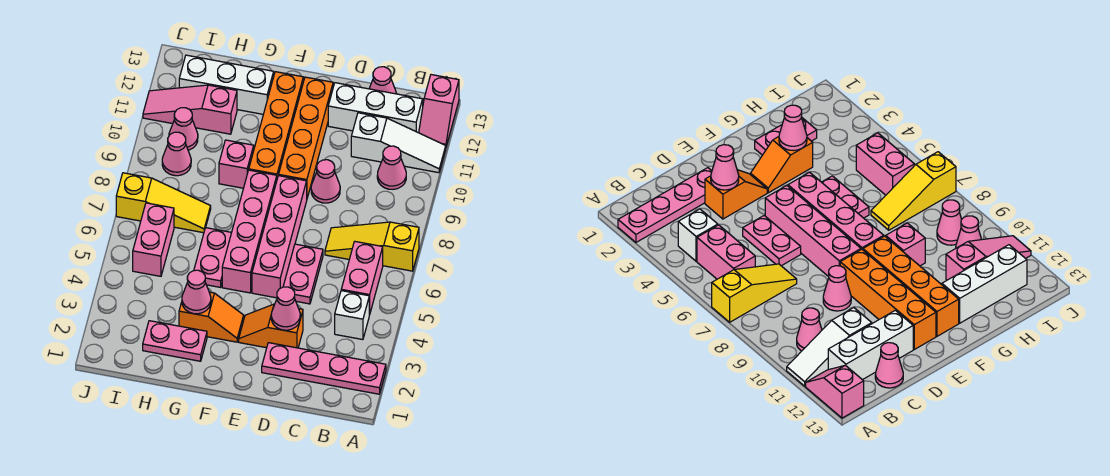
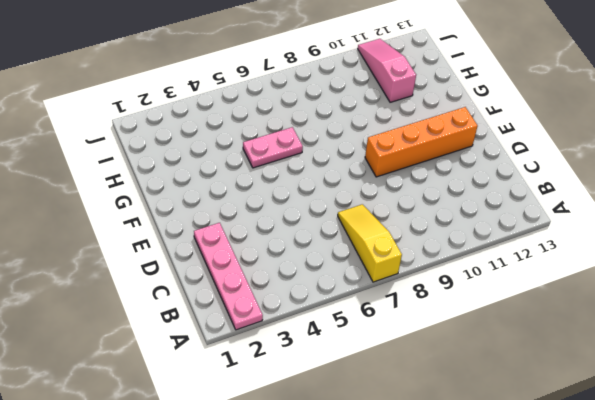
none -> white slope A11:C11 level 1 top C
none -> pink slope A12:A13 level 1 top 13
none -> white brick B4 level 1

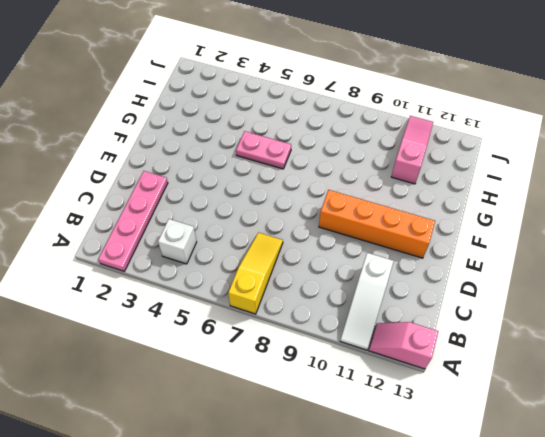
none -> pink brick B5:B6 level 1
none -> pink cone B10 level 1
none -> white brick B12:D12 level 1

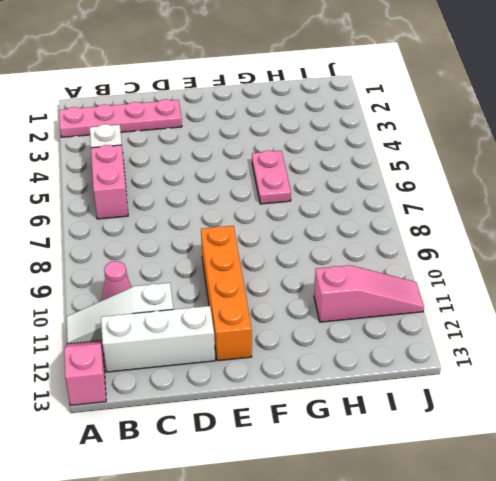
none -> yellow slope A7:C7 level 1 top A
none -> pink cone C13 level 1
none -> orange slope D3:E3 level 1 top D

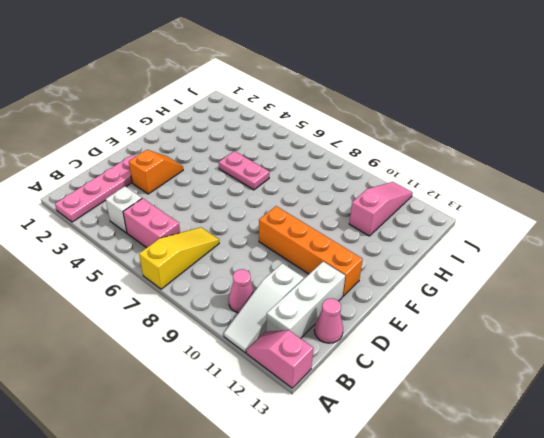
none -> pink plate D5:D6 level 1
none -> pink cone D9 level 1
none -> pink brick E5:E8 level 1

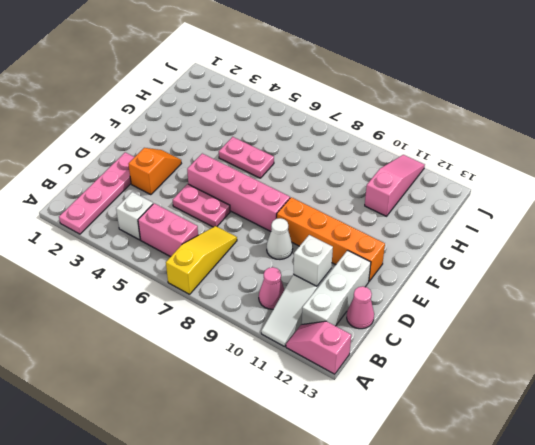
white brick C11 level 2 -> none
white cone D9 level 1 -> pink cone D9 level 1
none -> orange slope F3:G3 level 1 top G
none -> pink brick F5:F8 level 1
none -> orange brick F9:F12 level 1

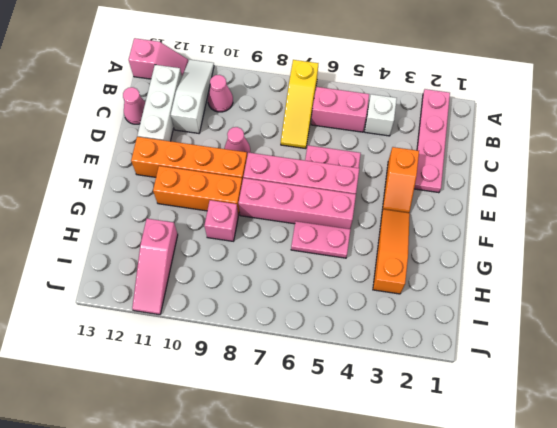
orange slope F3:H3 level 1 top H -> orange slope F3:G3 level 1 top G
orange brick F9:F11 level 1 -> orange brick F9:F12 level 1
none -> pink plate G2:H2 level 1
none -> white brick G12:I12 level 1
none -> yellow slope H7:J7 level 1 top J

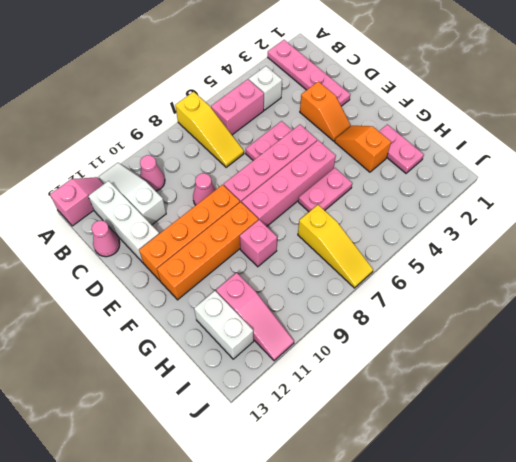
yellow slope H7:J7 level 1 top H -> yellow slope H7:J7 level 1 top J
white brick H12:I12 level 1 -> white brick G12:I12 level 1
none -> pink brick I5:I6 level 1
none -> pink cone I9 level 1
none -> pink cone I10 level 1

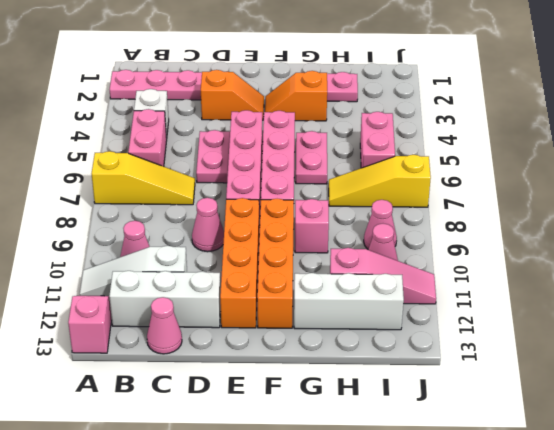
none -> pink cone D3 level 2
none -> pink cone G3 level 2

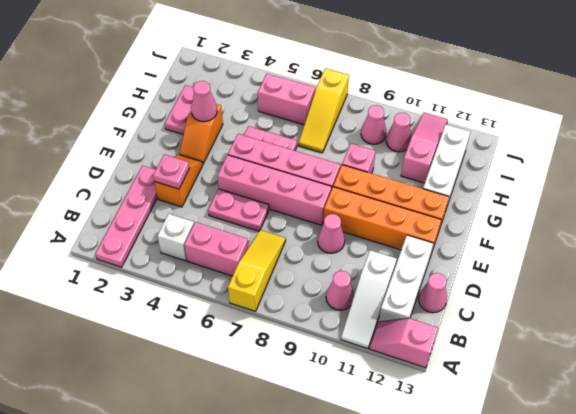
pink plate D3 level 2 -> pink cone D3 level 2

